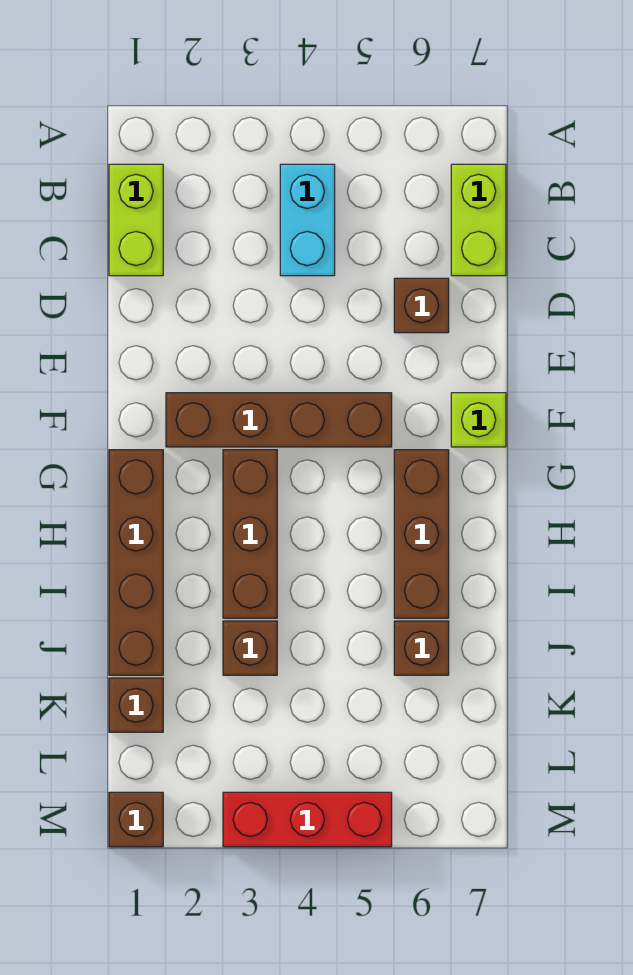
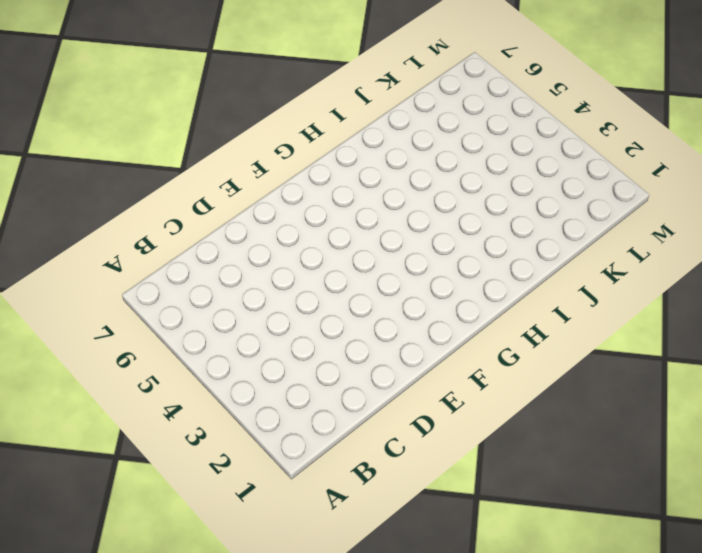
none -> lime brick B1:C1 level 1
none -> cyan brick B4:C4 level 1
none -> lime brick B7:C7 level 1

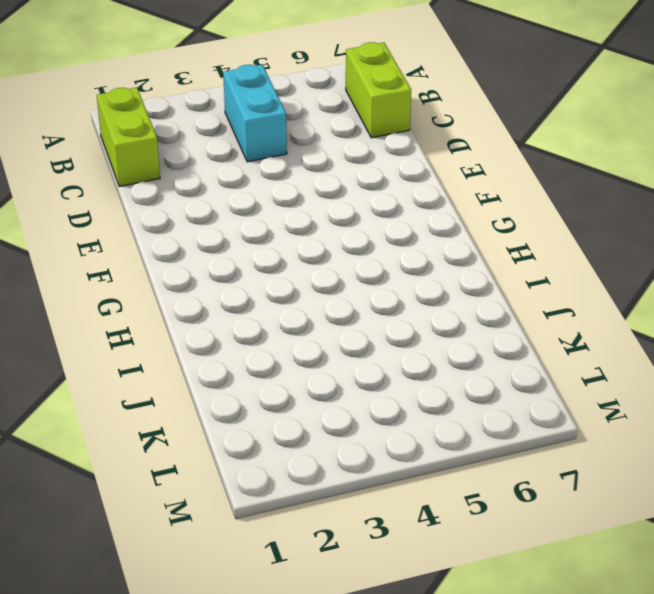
none -> brown brick D6 level 1
none -> brown brick F2:F5 level 1
none -> lime brick F7 level 1

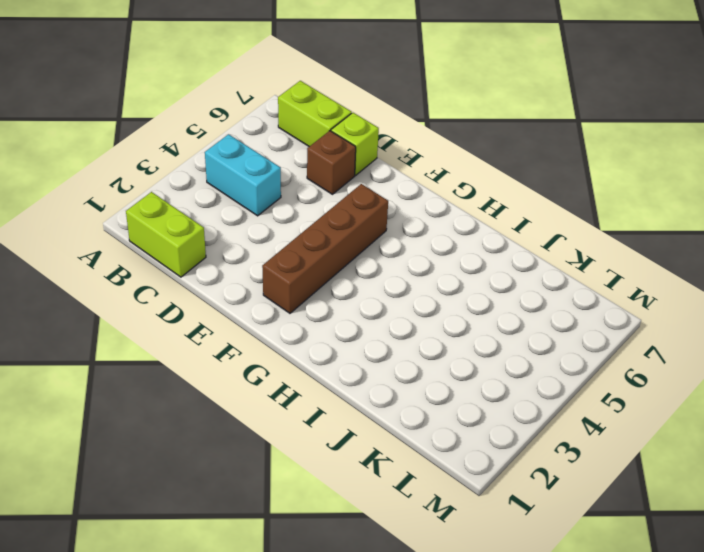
lime brick D7 level 1 -> lime brick F7 level 1
none -> brown brick G1:J1 level 1
none -> brown brick G3:I3 level 1
none -> brown brick G6:I6 level 1

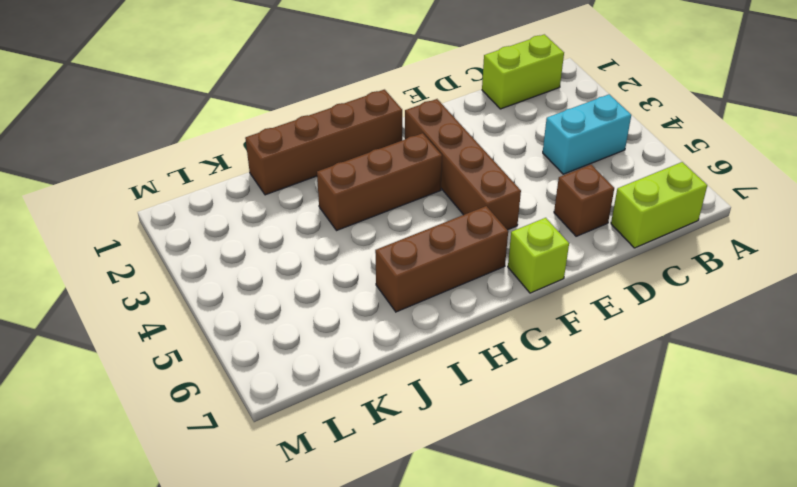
none -> brown brick J3 level 1
none -> brown brick J6 level 1
none -> brown brick K1 level 1

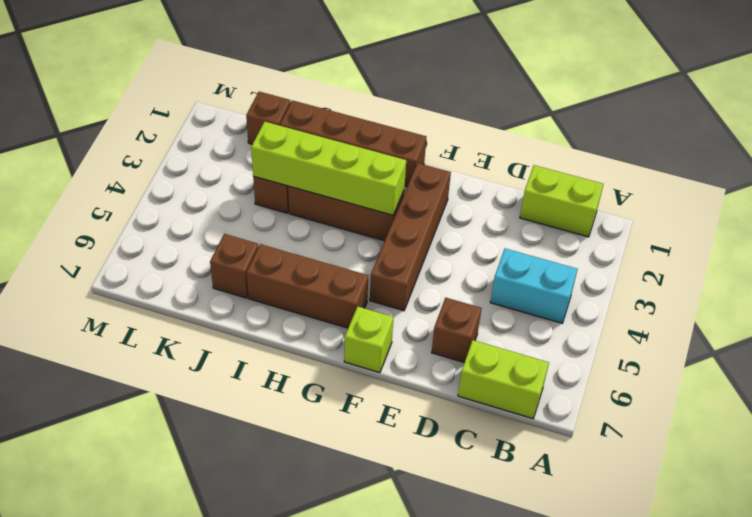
lime brick G3:J3 level 2 -> none
none -> brown brick M1 level 1
none -> red brick M3:M5 level 1

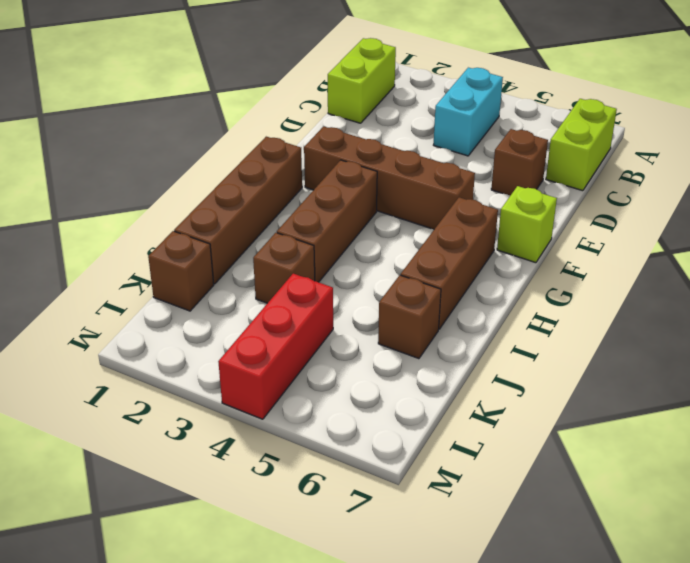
red brick K4:M4 level 1 -> red brick M3:M5 level 1
none -> brown brick M1 level 1

